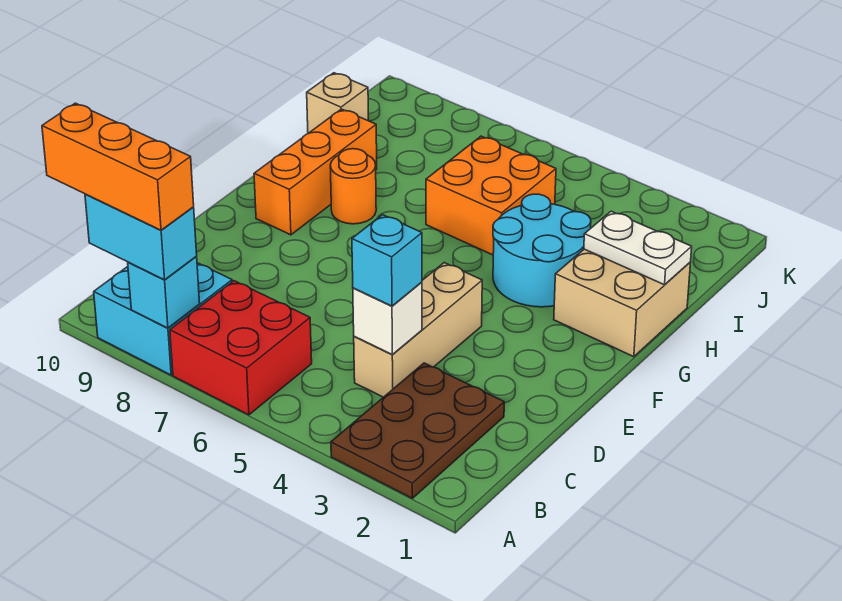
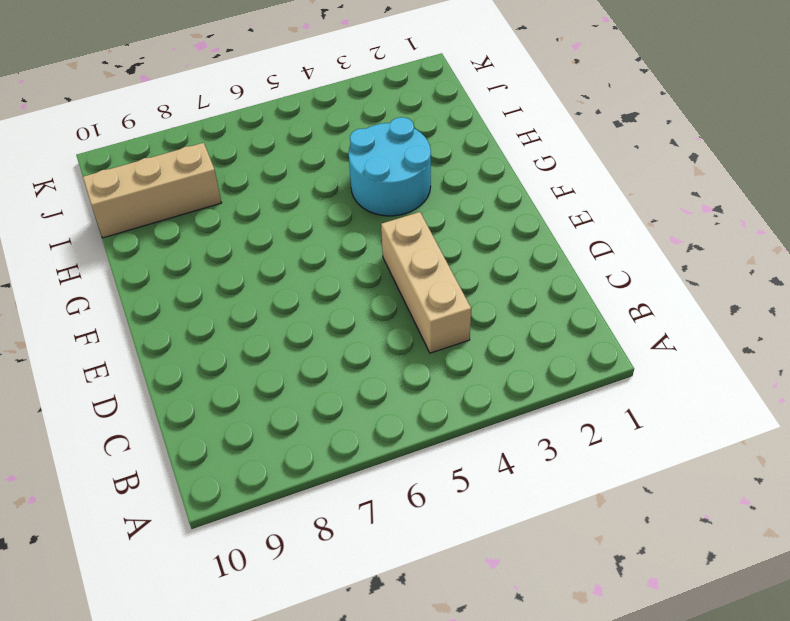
tan brick I8:I10 level 1 -> tan brick I10 level 1
none -> brown plate A2:C3 level 1
none -> red brick A6:B7 level 1
none -> cyan brick A8:B9 level 1

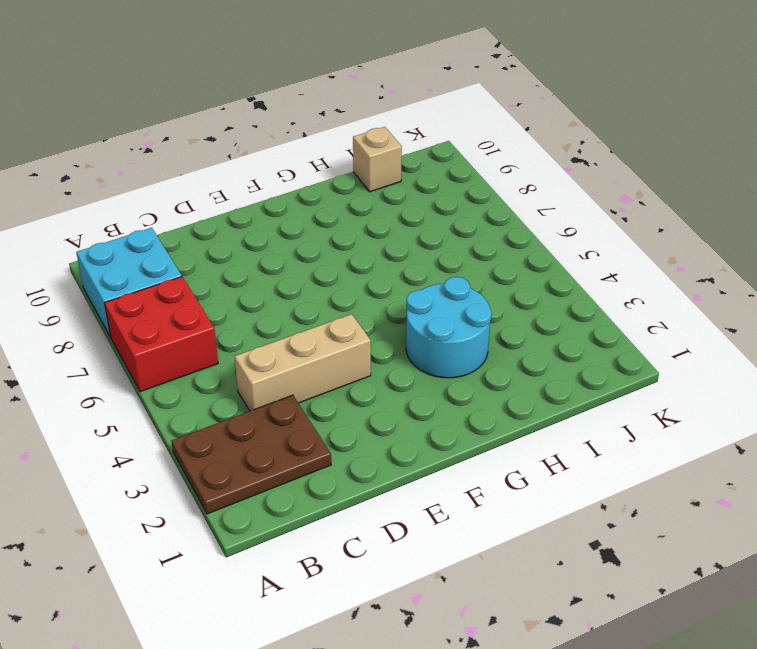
none -> orange brick F9:H9 level 1
none -> tan brick G1:H2 level 1
none -> orange round brick G8 level 1

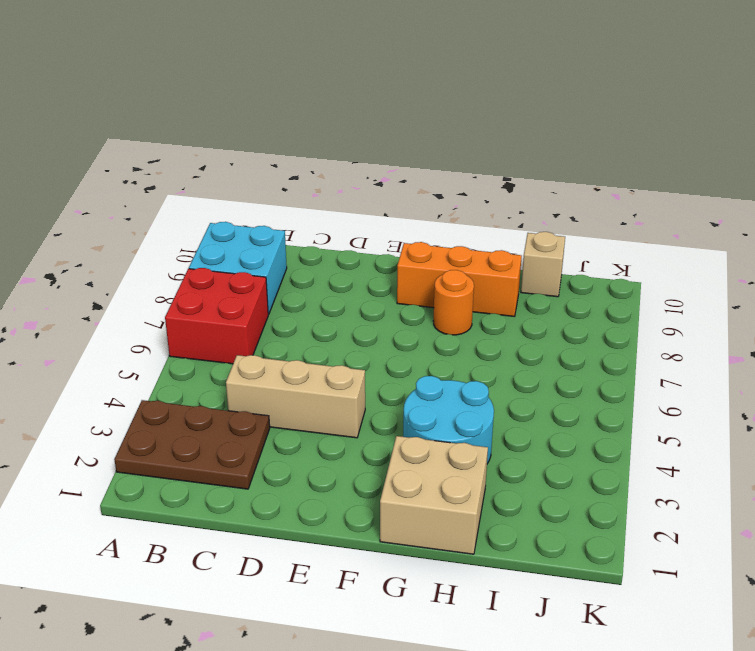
none -> orange brick H5:I6 level 1
none -> cyan brick A8 level 2
none -> white brick C4 level 2

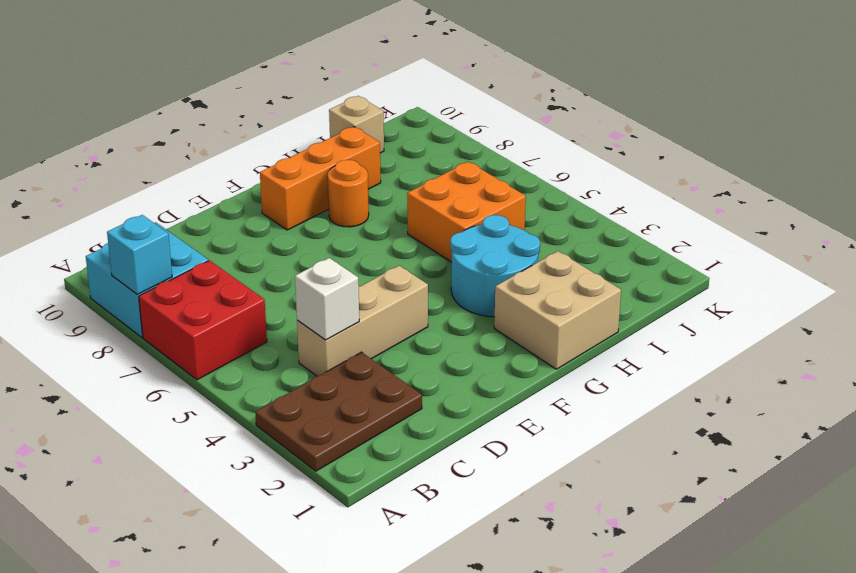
none -> white plate H1:H2 level 2
none -> cyan brick A8:A9 level 3
none -> cyan brick C4 level 3

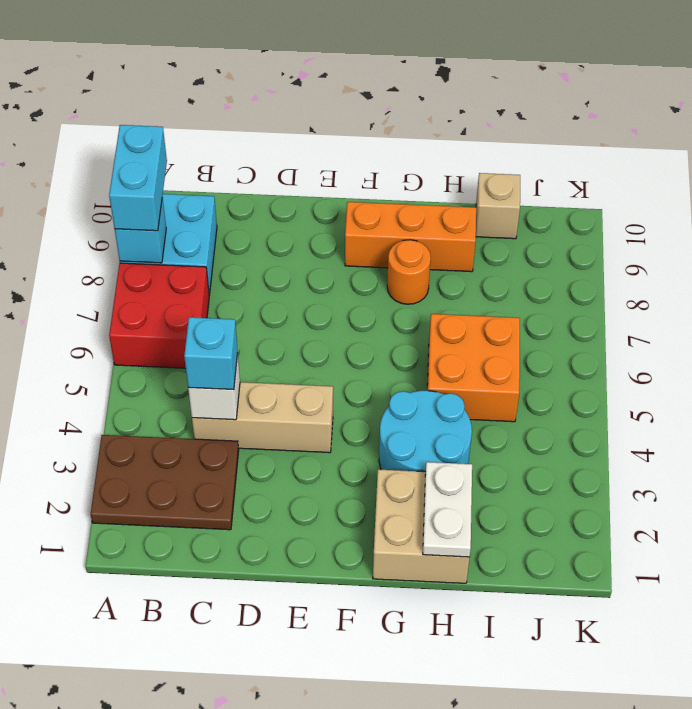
none -> orange brick A8:A10 level 4

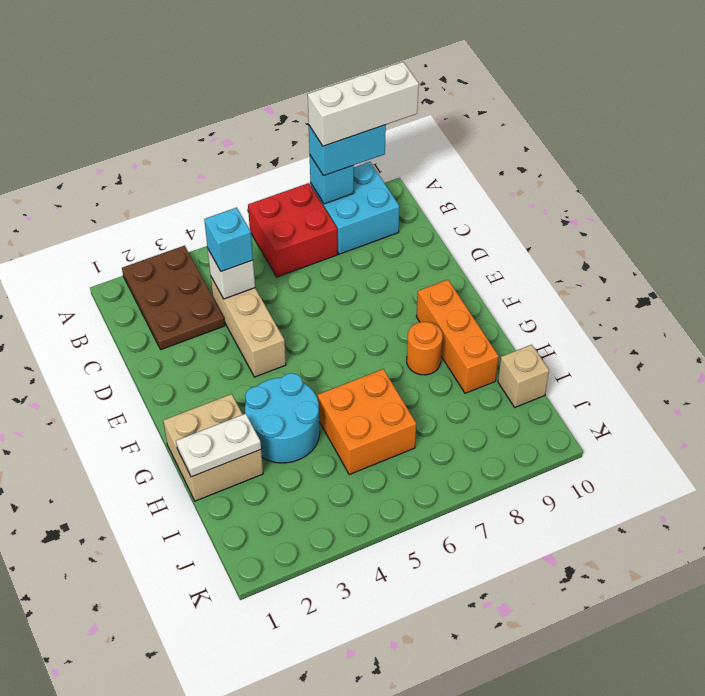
white brick A8:A10 level 4 -> orange brick A8:A10 level 4

